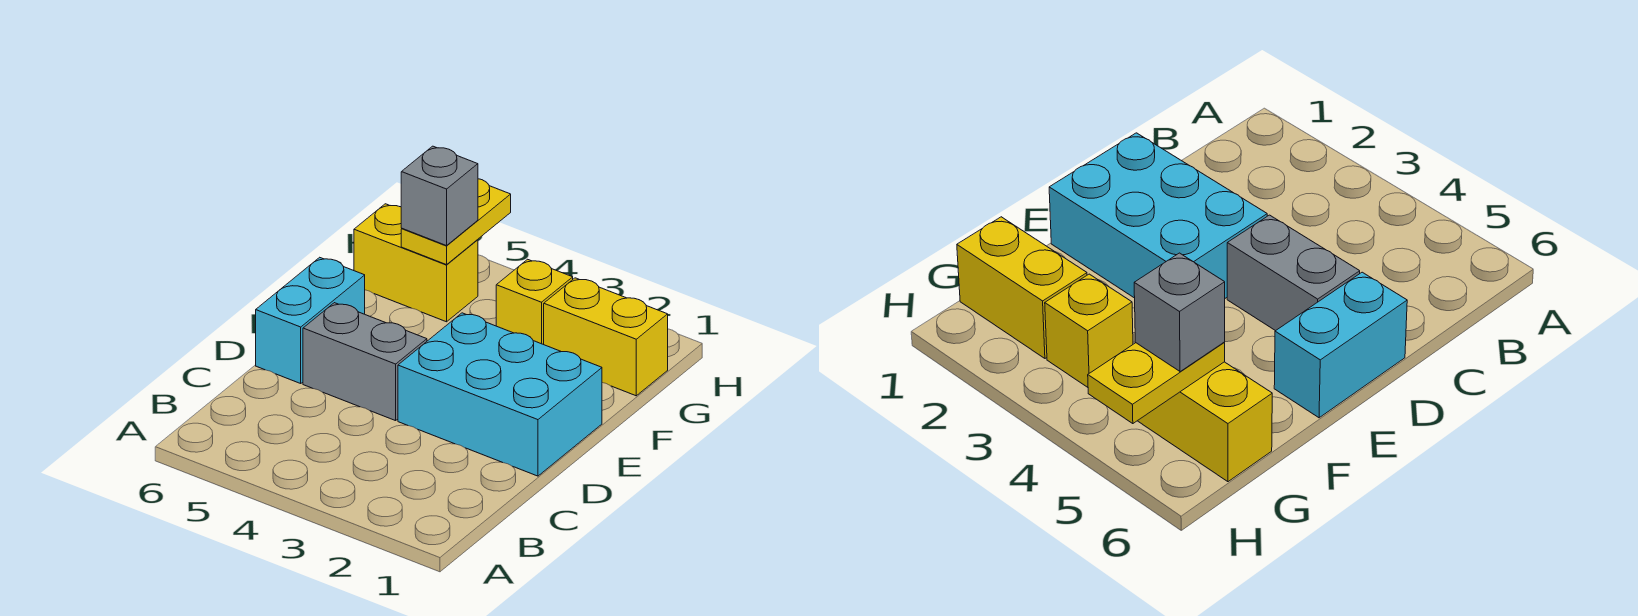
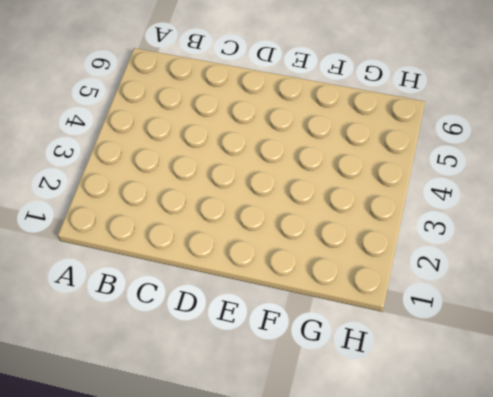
none -> cyan brick D1:E3 level 1
none -> grey brick D4:D5 level 1

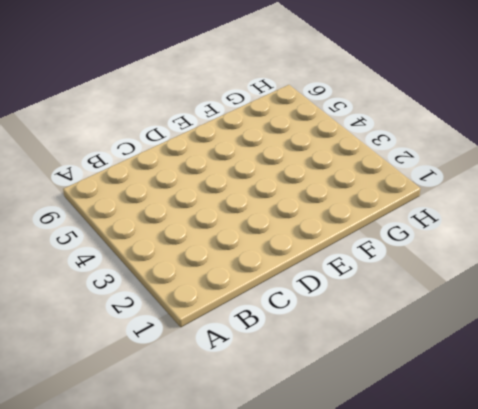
none -> cyan brick D1:E3 level 1
none -> grey brick D4:D5 level 1

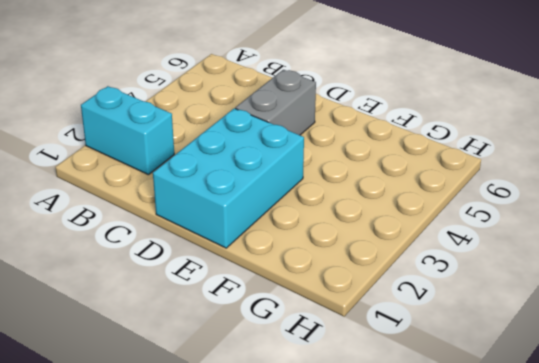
cyan brick A2:B2 level 1 -> cyan brick D6:E6 level 1
none -> yellow brick G1:G2 level 1
none -> yellow brick G3 level 1

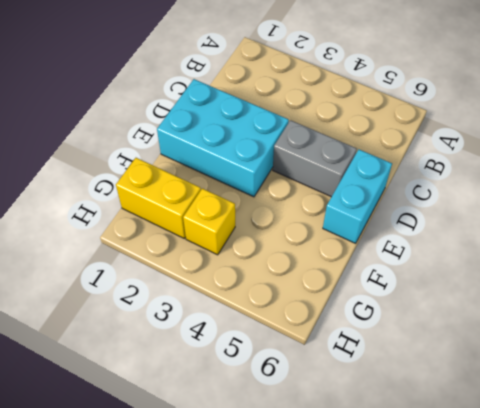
none -> yellow brick G5:G6 level 1
none -> yellow plate G5:H5 level 2

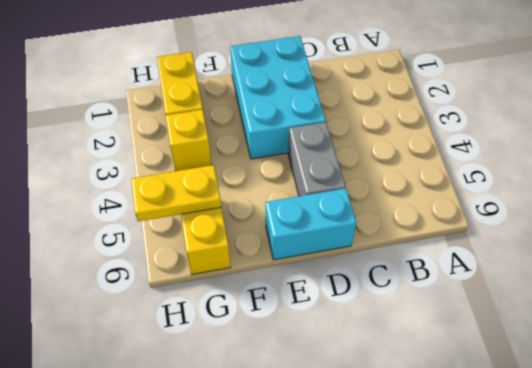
none -> grey brick G5 level 3

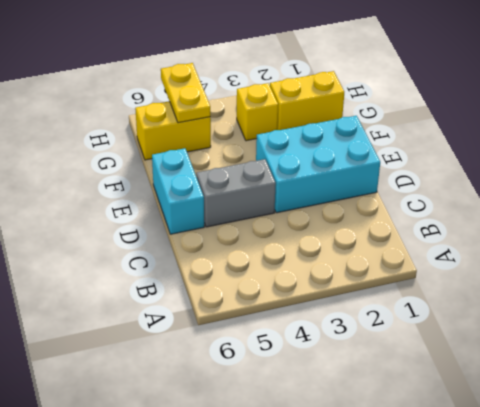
none -> grey brick G5 level 3

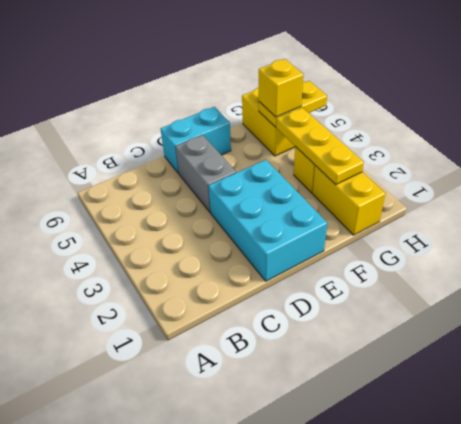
yellow plate G2:G4 level 2 -> none
yellow brick G5 level 3 -> grey brick G5 level 3

